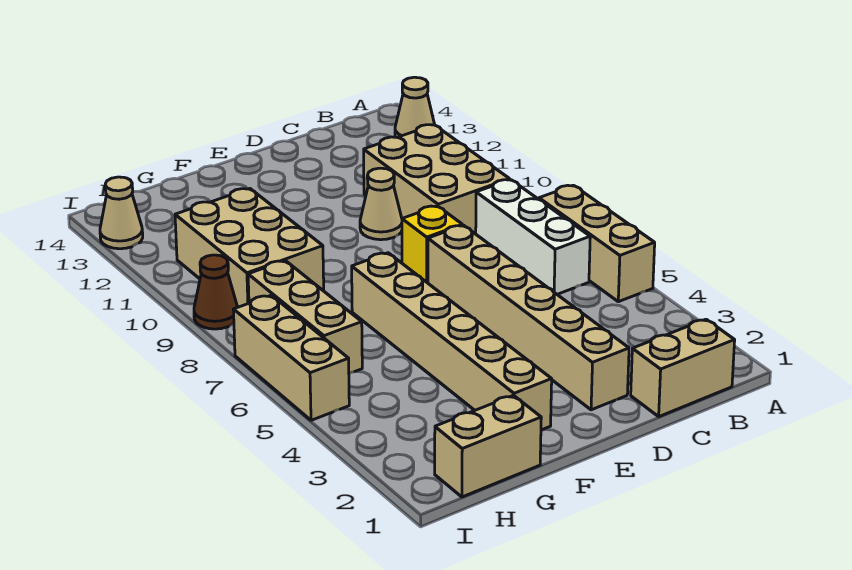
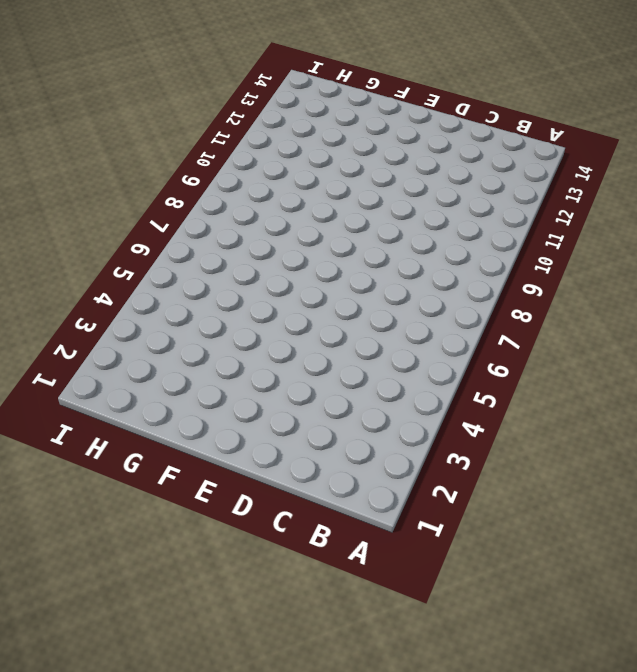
none -> tan brick A5:A7 level 1
none -> tan cone A13 level 1
none -> tan brick B1:C1 level 1

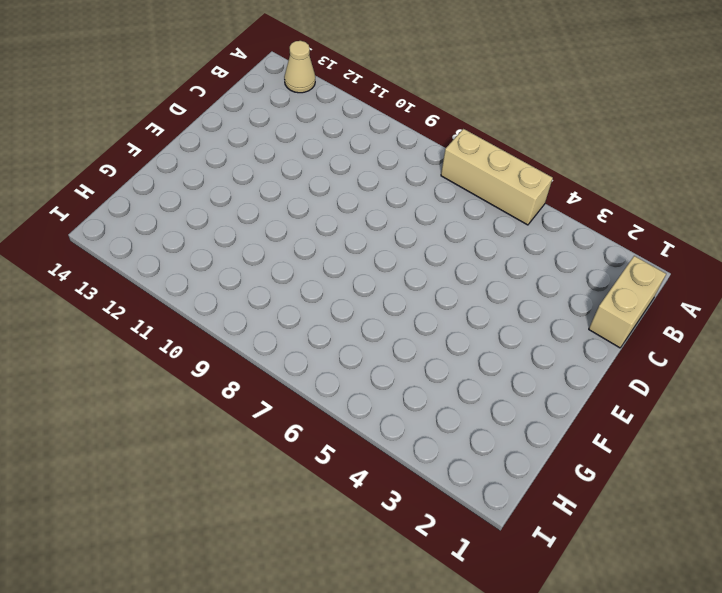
none -> white brick B6:B8 level 1
none -> tan brick B9:C11 level 1
none -> tan brick D2:D7 level 1

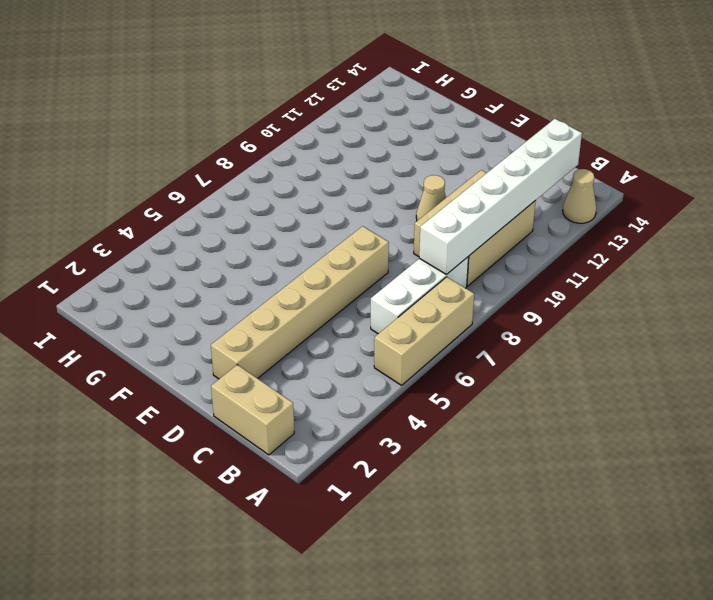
white brick B8:B13 level 2 -> none
none -> yellow brick D8 level 1
none -> tan brick F2:F7 level 1
none -> tan brick G1:H1 level 1

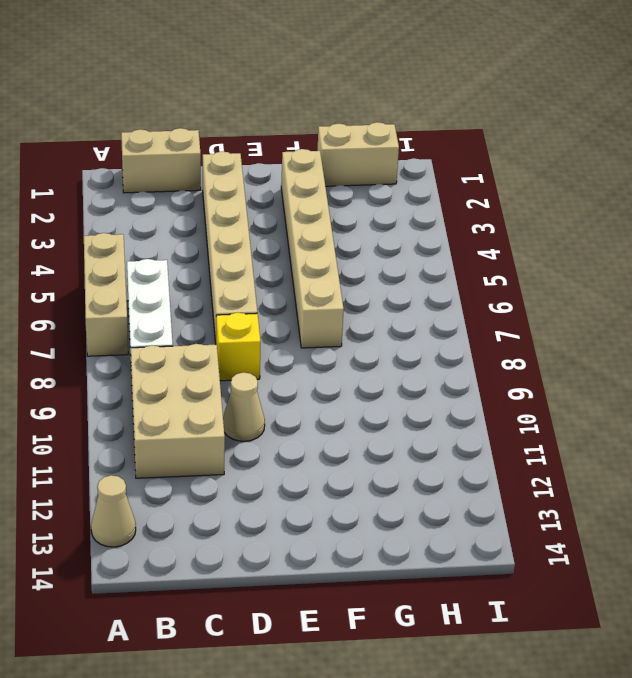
none -> tan brick G9:H11 level 1
none -> tan brick H6:H8 level 1
none -> tan brick I5:I7 level 1

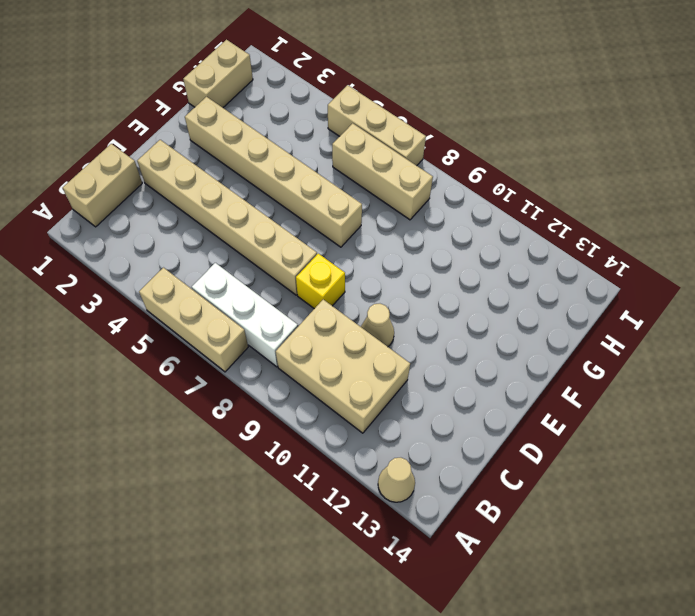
none -> tan brick G9:H11 level 1
none -> brown cone I9 level 1
none -> tan cone I13 level 1

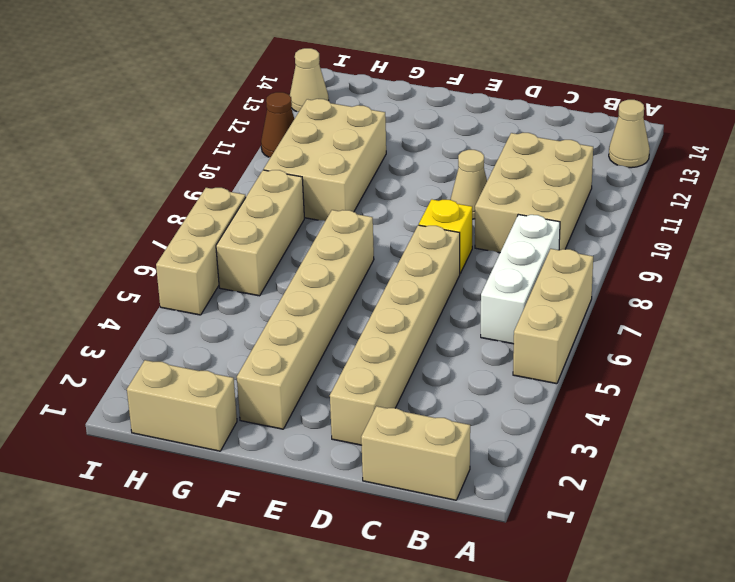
brown cone I11 level 1 -> brown cone I9 level 1

